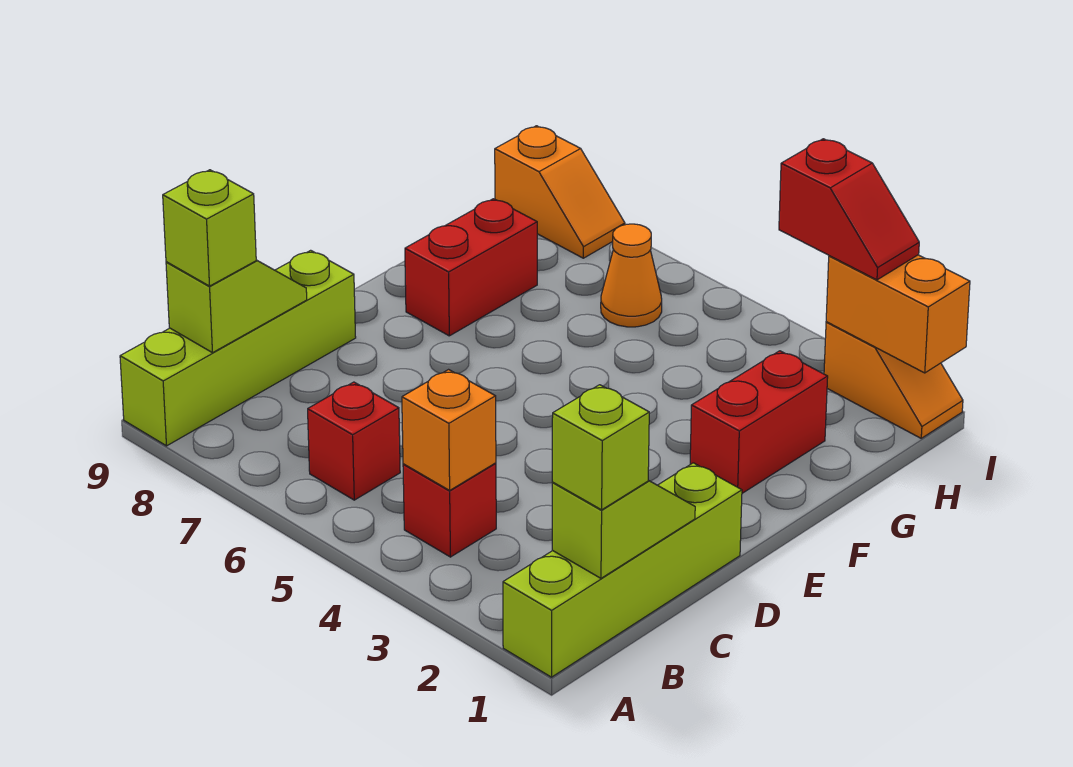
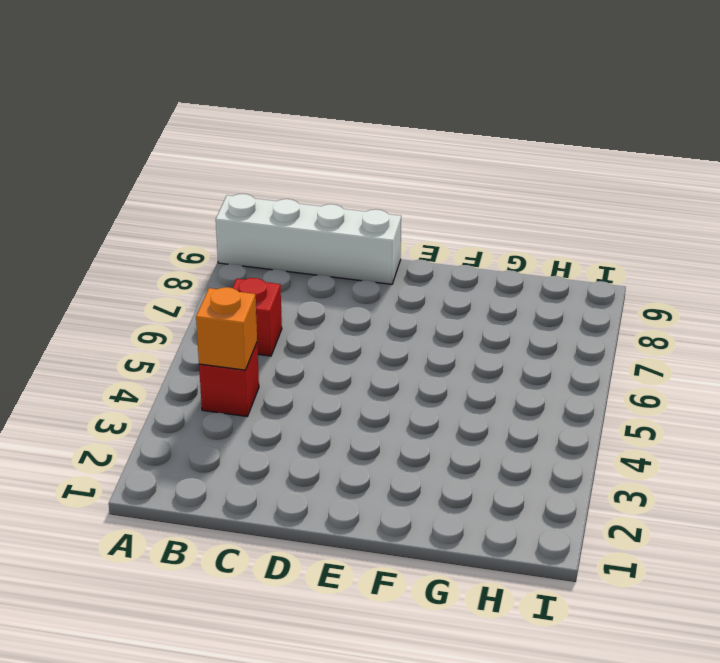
white brick A9:D9 level 1 -> lime brick A9:D9 level 1
none -> lime brick A1:D1 level 1
none -> red brick F2:G2 level 1
none -> red brick F8:G8 level 1

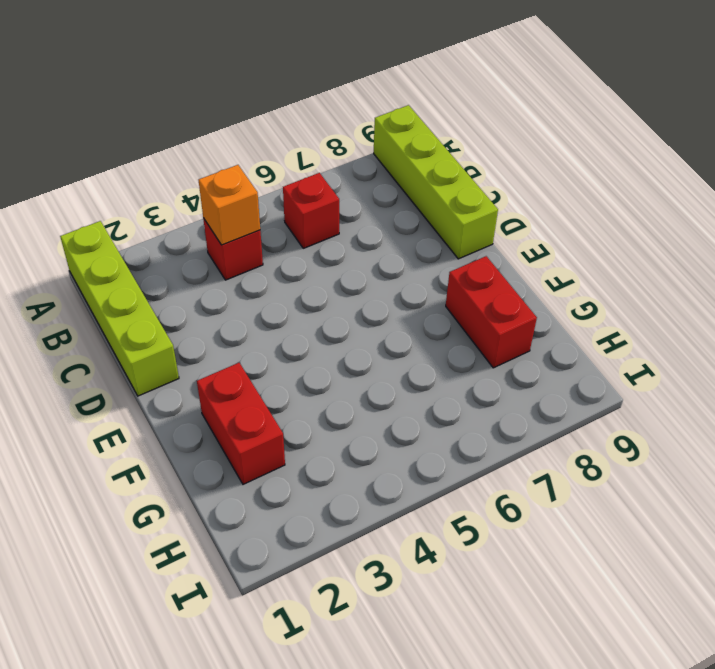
none -> orange cone H6 level 1
none -> orange slope I1:I2 level 1 top 2
none -> orange slope I8:I9 level 1 top 9

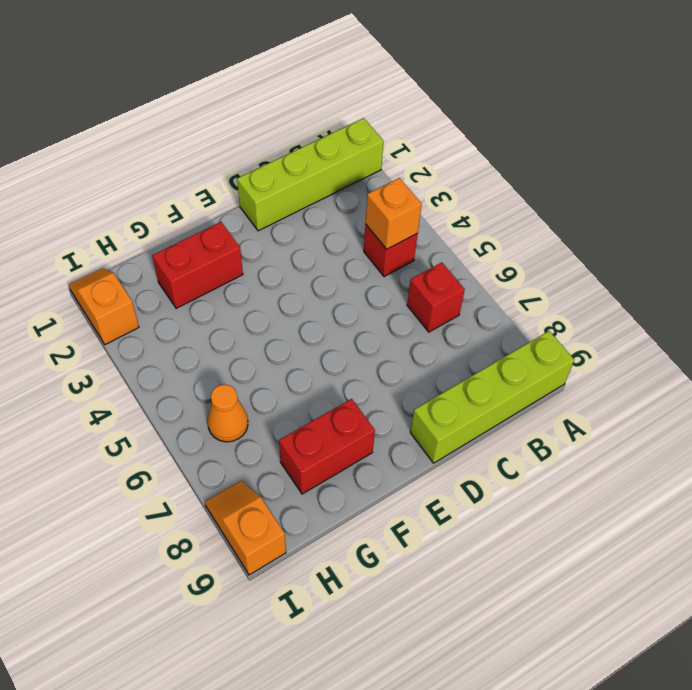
none -> lime slope B1:C1 level 2 top B
none -> lime slope B9:C9 level 2 top B
none -> orange brick I1:I2 level 2

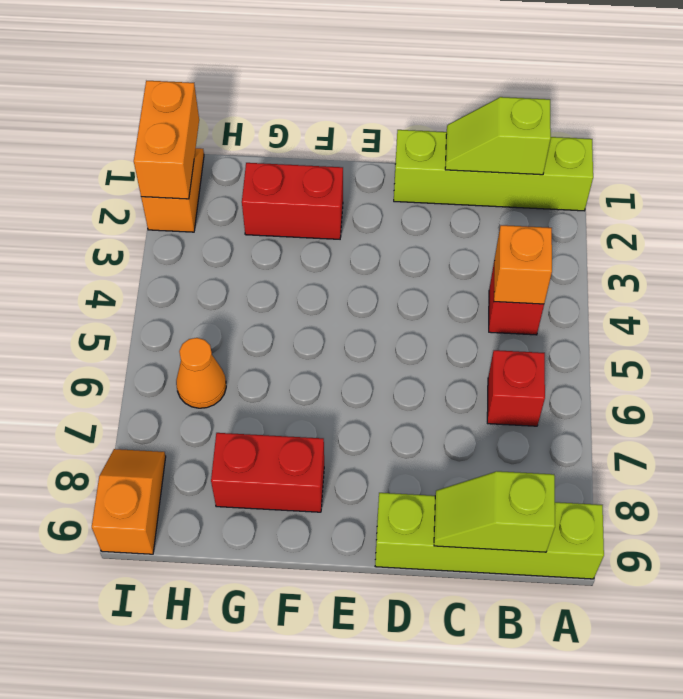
none -> lime brick B1 level 3
none -> lime brick B9 level 3
none -> red slope I2:I3 level 3 top 3

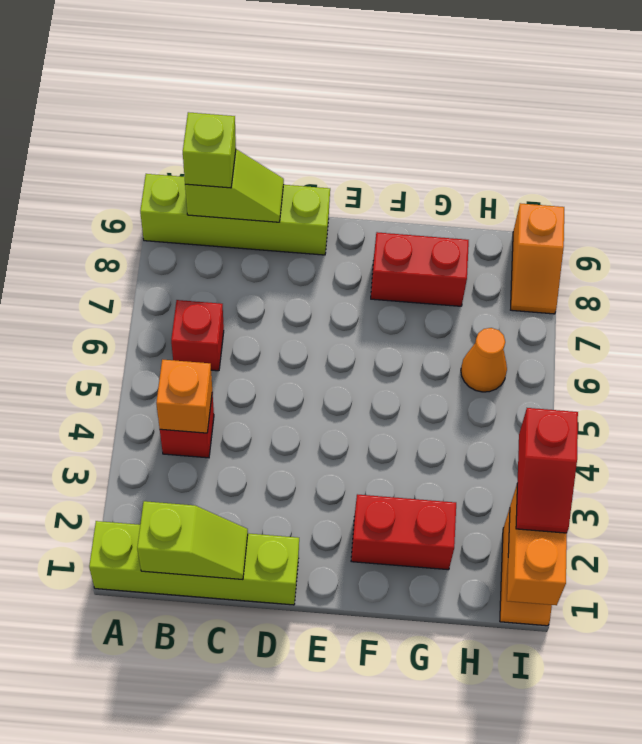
none -> lime brick B1 level 3

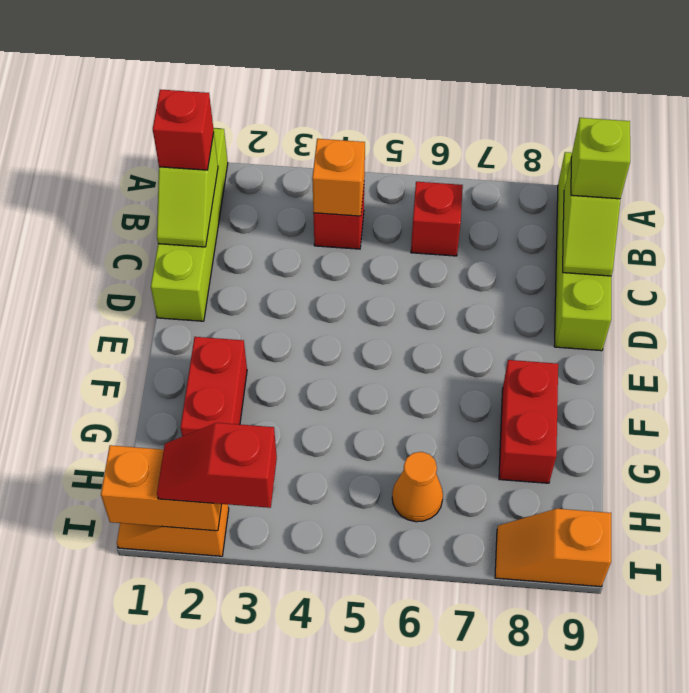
red brick B1 level 3 -> lime brick B1 level 3

